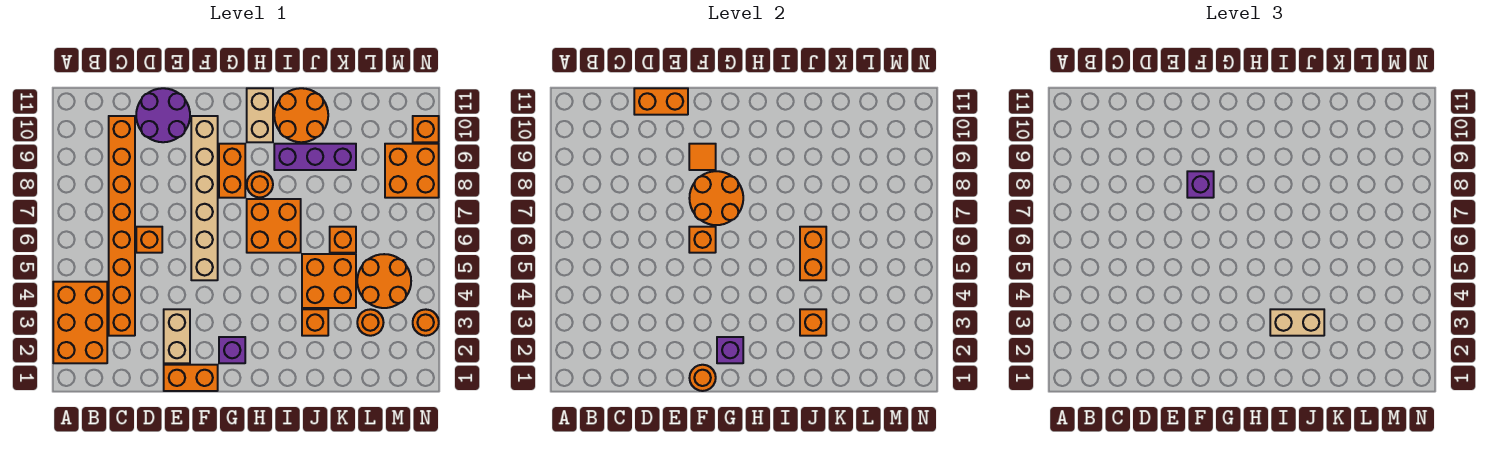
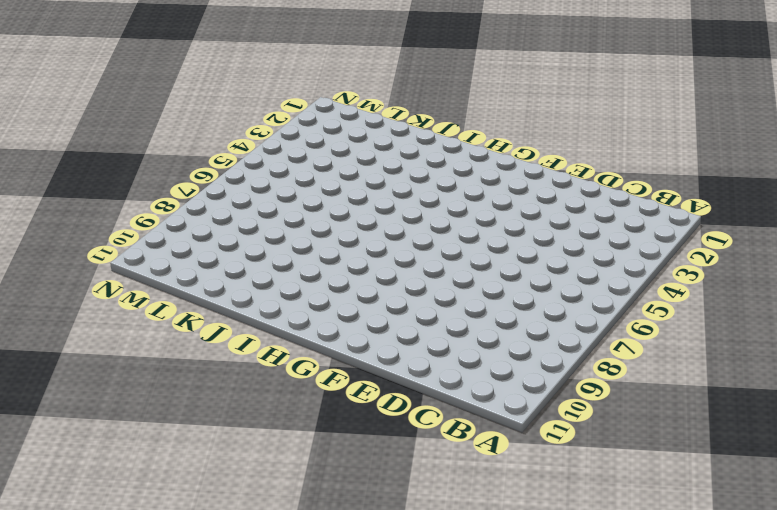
none -> orange brick A2:B4 level 1
none -> orange brick C3:C10 level 1
none -> orange brick D6 level 1
none -> purple round brick D10:E11 level 1

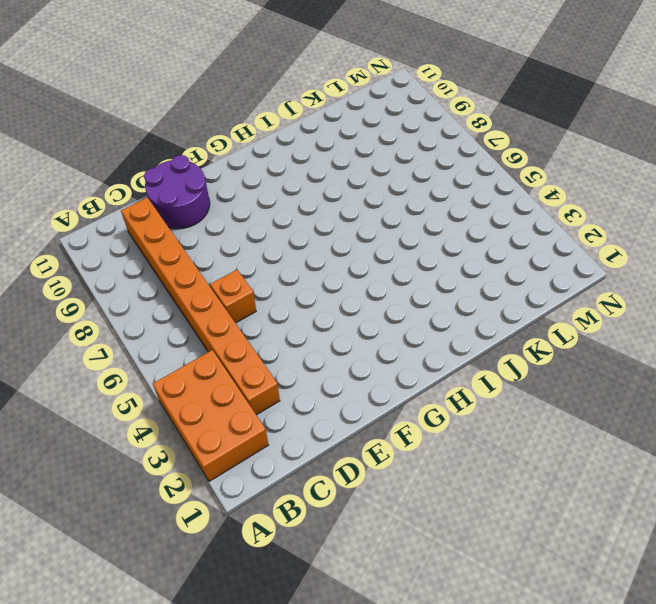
none -> orange brick E1:F1 level 1
none -> tan brick E2:E3 level 1
none -> tan brick F5:F10 level 1
none -> purple brick G2 level 1

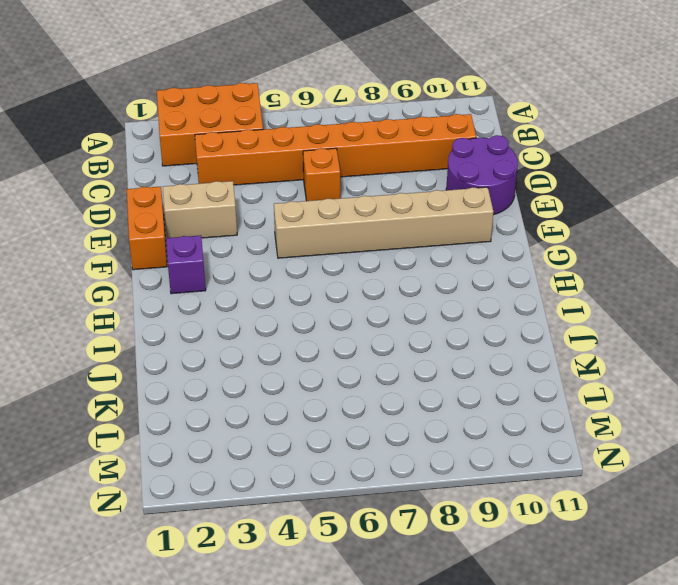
none -> orange brick G8:G9 level 1
none -> orange brick H6:I7 level 1
none -> orange round brick H8 level 1
none -> tan brick H10:H11 level 1

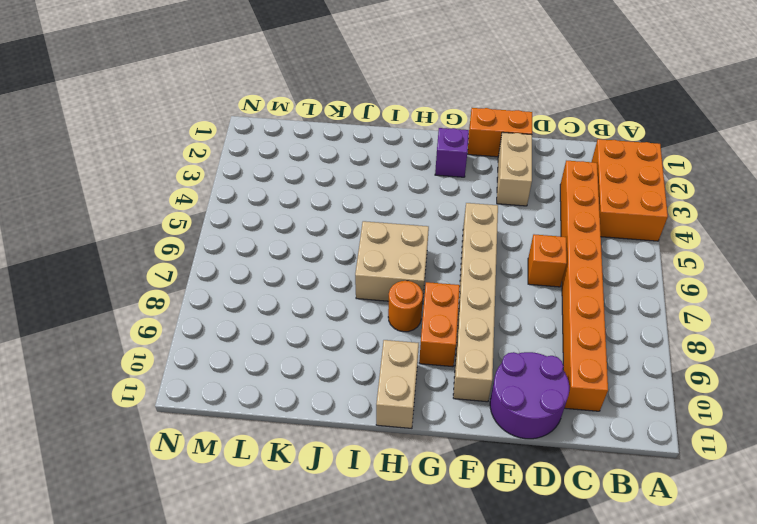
tan brick H6:I7 level 1 -> orange brick H6:I7 level 1
none -> purple brick I9:K9 level 1
none -> orange round brick I10:J11 level 1
none -> orange brick J3 level 1
none -> orange brick J4:K5 level 1

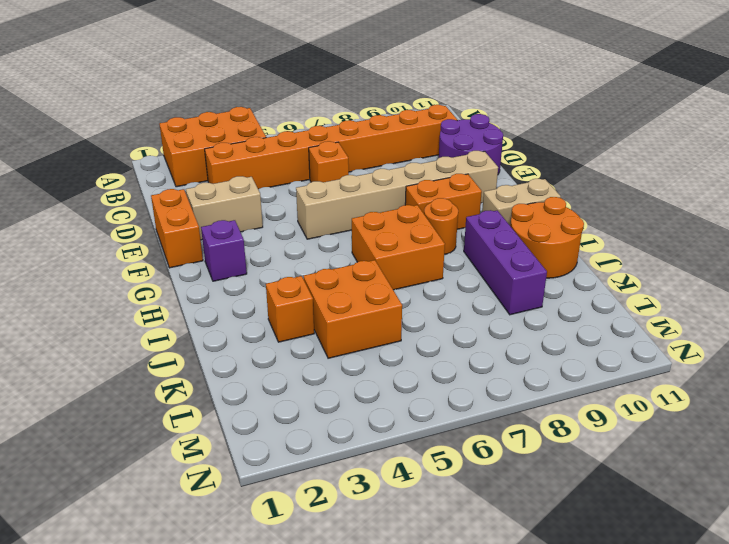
none -> orange brick K6 level 1
none -> orange round brick L3 level 1
none -> orange round brick L4:M5 level 1
none -> orange brick M8:N9 level 1

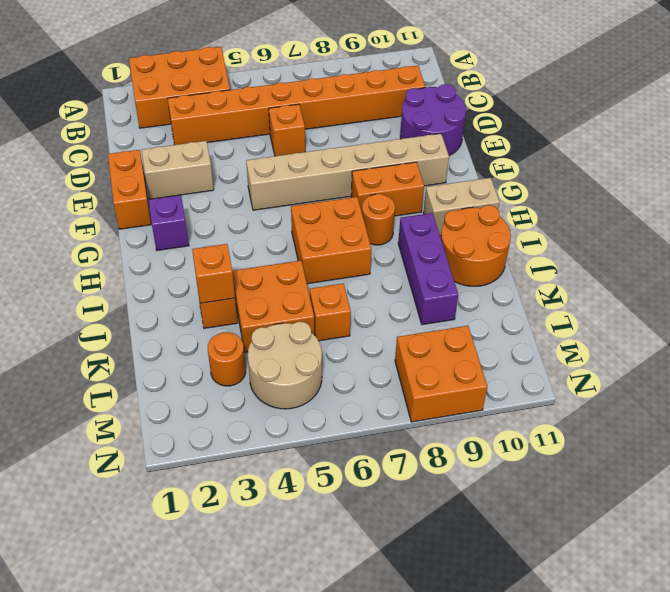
tan round brick L4:M5 level 1 -> orange round brick L4:M5 level 1
none -> orange round brick N3 level 1
none -> orange brick N10 level 1
none -> orange brick D11:E11 level 2
none -> orange round brick F1 level 2

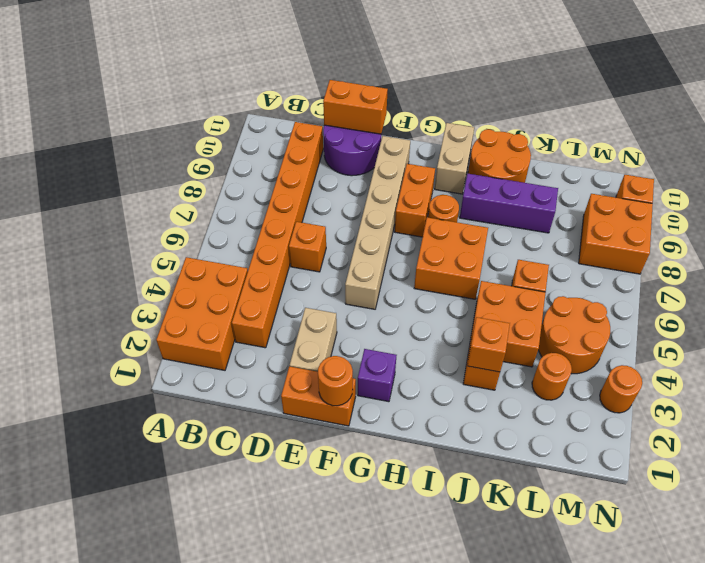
none -> orange brick F6 level 2
none -> orange round brick F7:G8 level 2
none -> orange tile F9 level 2
none -> purple brick G2 level 2

